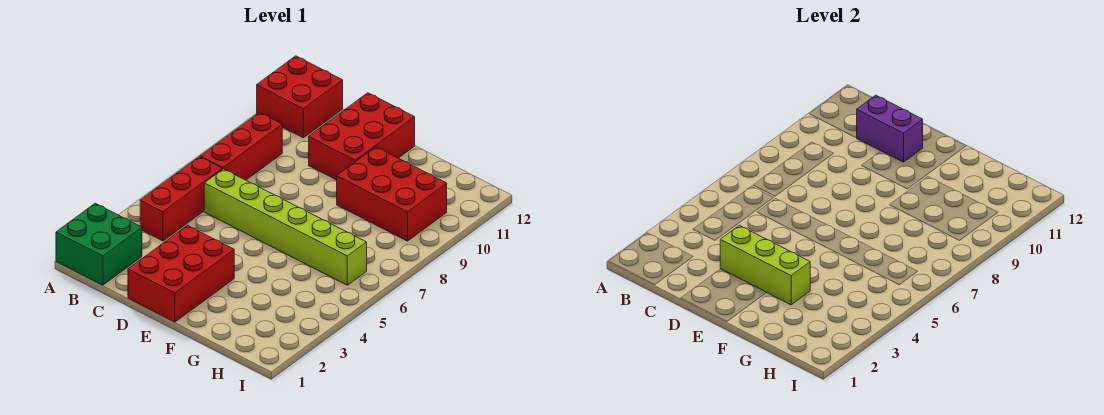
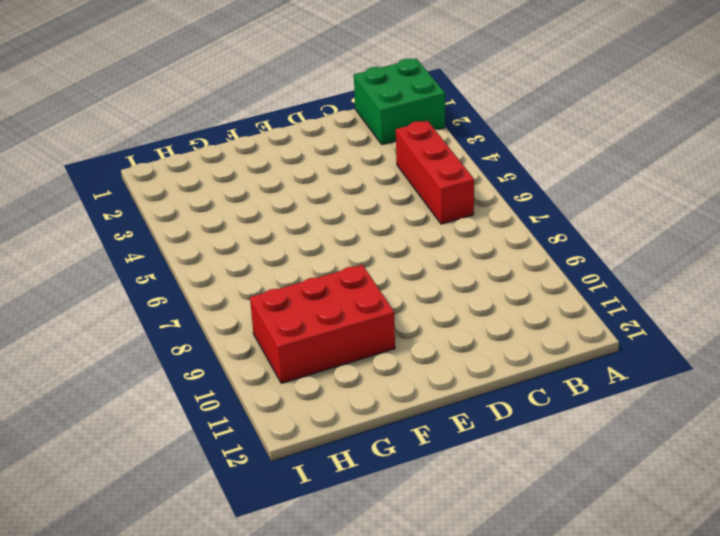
none -> red brick A11:B12 level 1
none -> red brick B7:B9 level 1

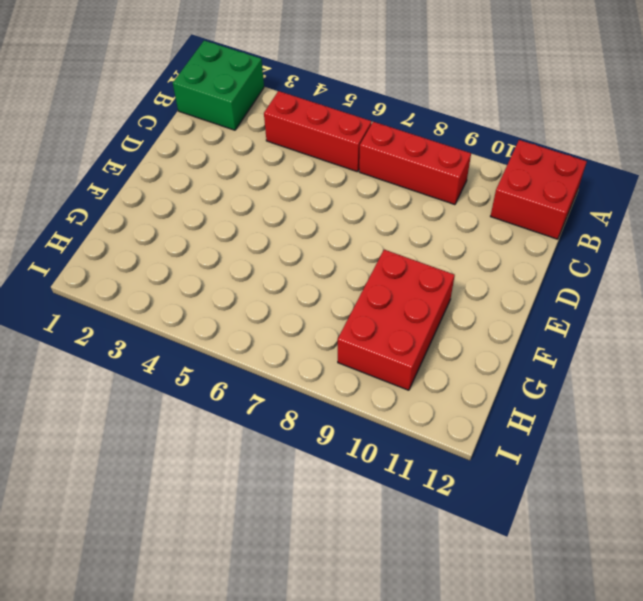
none -> lime brick C6:H6 level 1
none -> red brick D1:E3 level 1

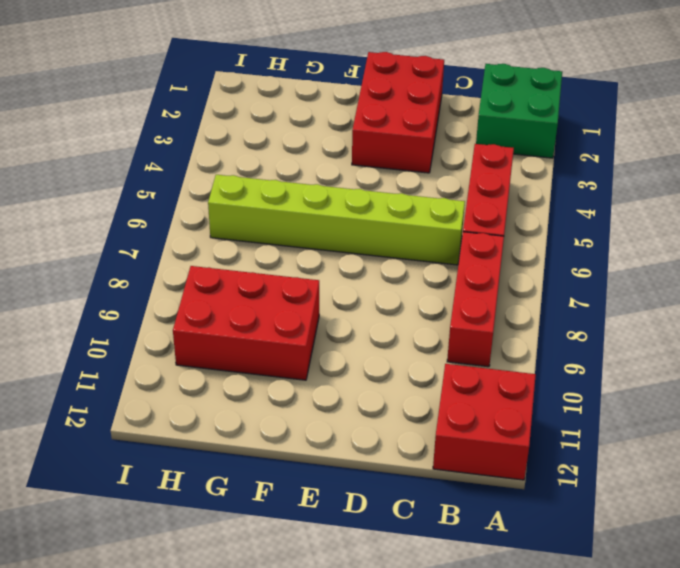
none -> red brick D10:E12 level 1
none -> purple brick C11:D11 level 2

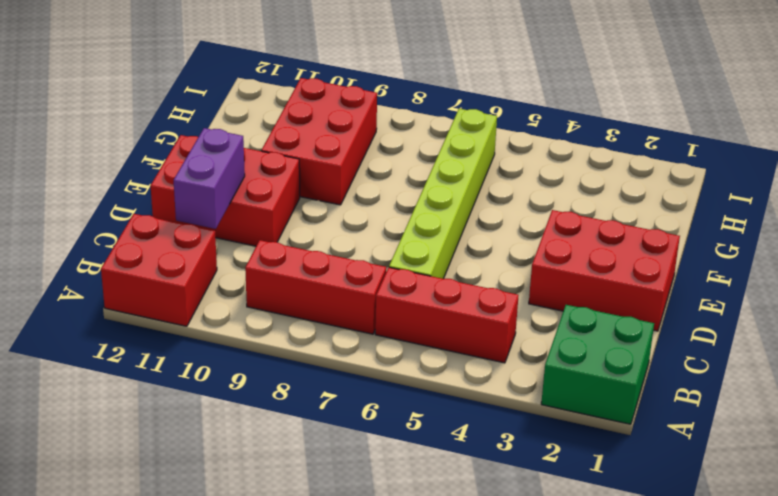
none -> lime brick D3:F3 level 2

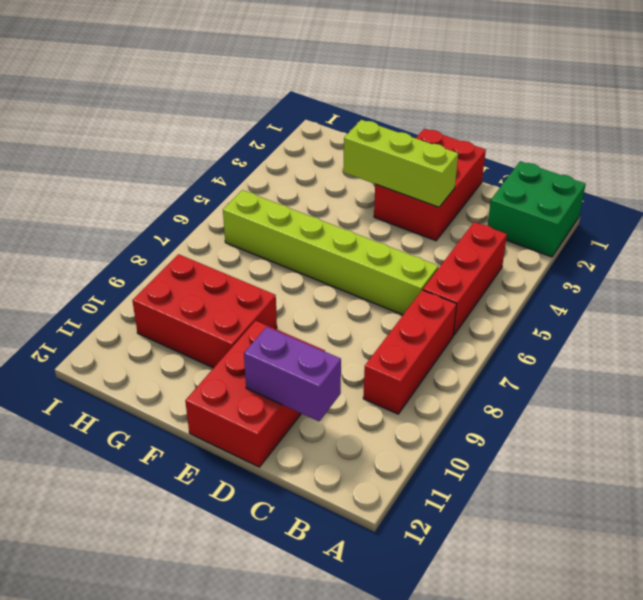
none -> red brick A11:B12 level 1

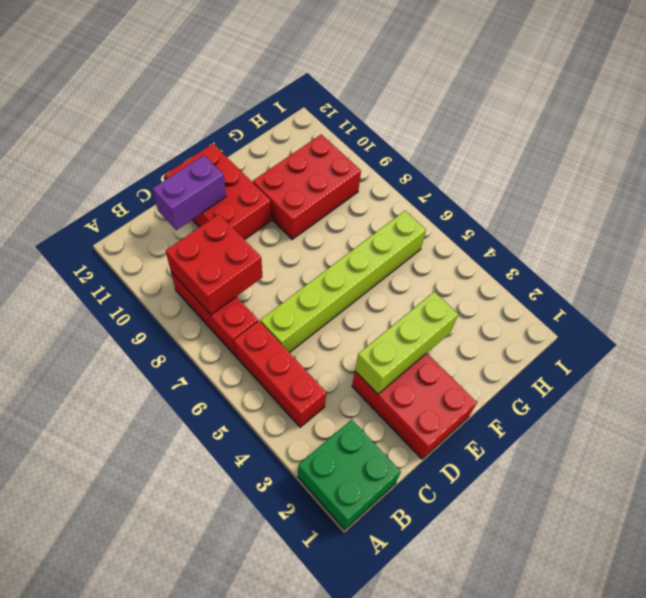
red brick B8:C9 level 2 -> red brick A11:B12 level 1

